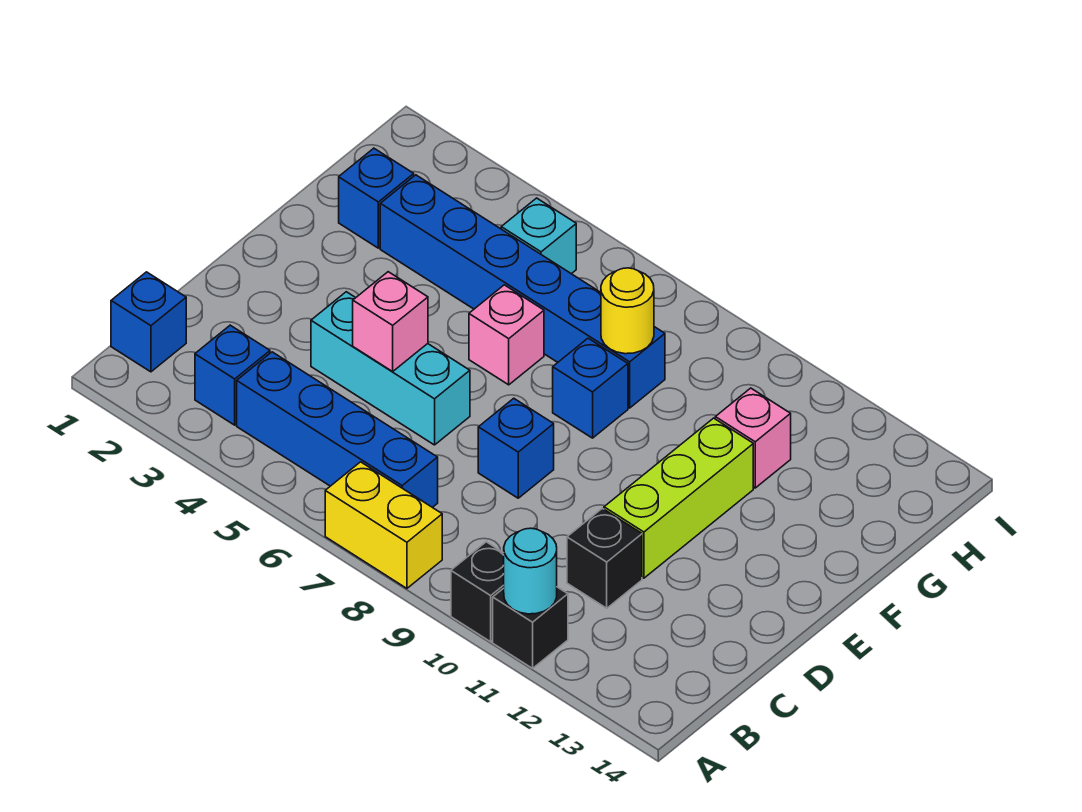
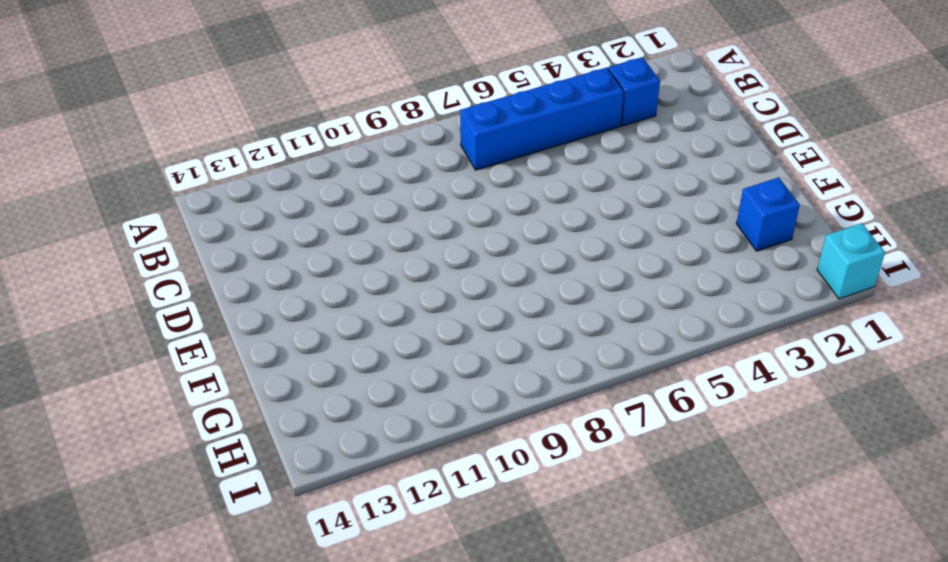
cyan brick I1 level 1 -> cyan brick H5 level 1
none -> yellow brick A7:A8 level 1
none -> black brick A10 level 1
none -> black brick A11 level 1

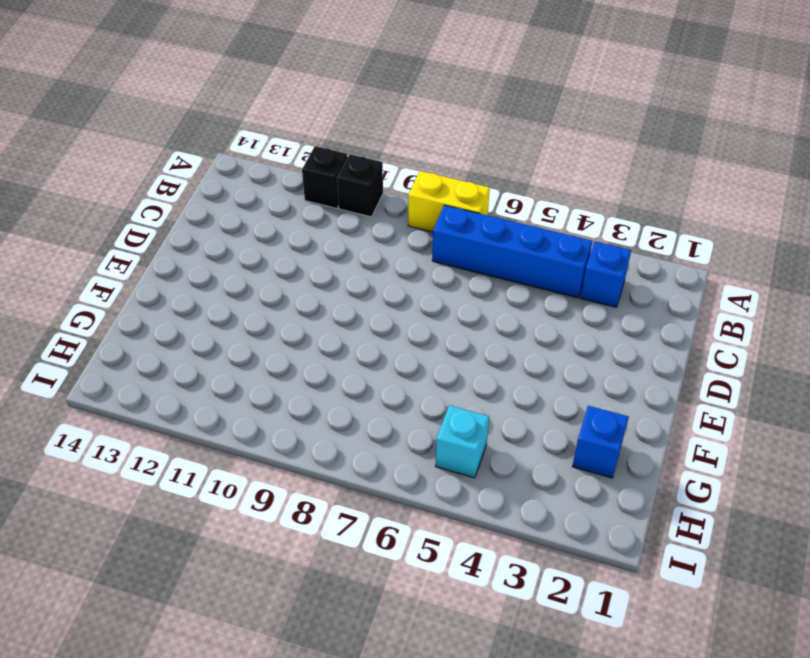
none -> blue brick B1 level 1
none -> black brick C11 level 1
none -> cyan brick D4:D6 level 1

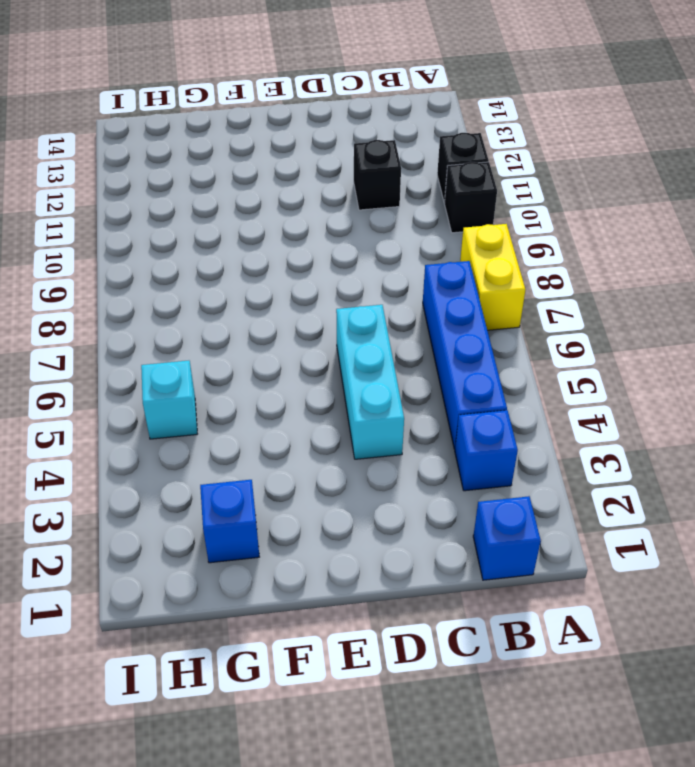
none -> blue brick D8 level 1
none -> lime brick D11:F11 level 1
none -> pink brick F6 level 1

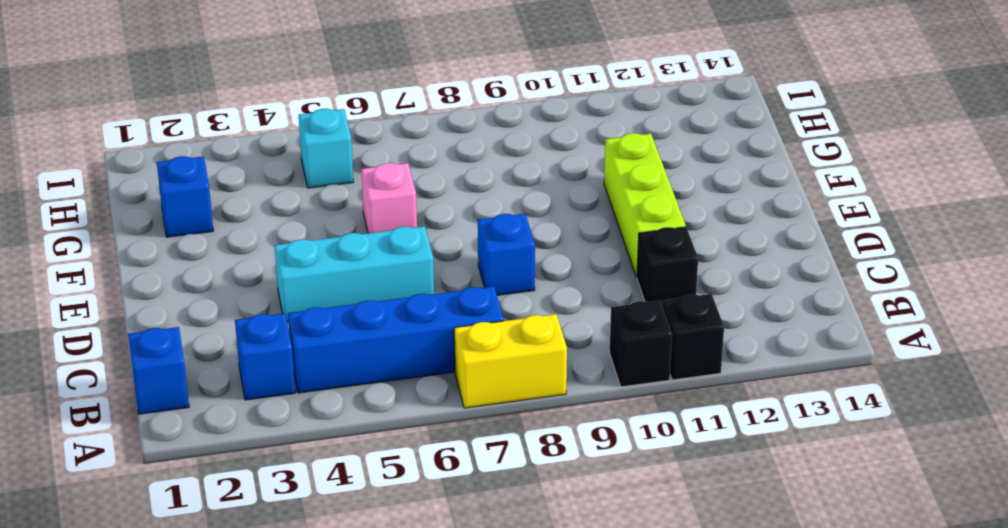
none -> blue brick F8 level 1
none -> blue brick G3:G8 level 1
none -> pink brick G11 level 1

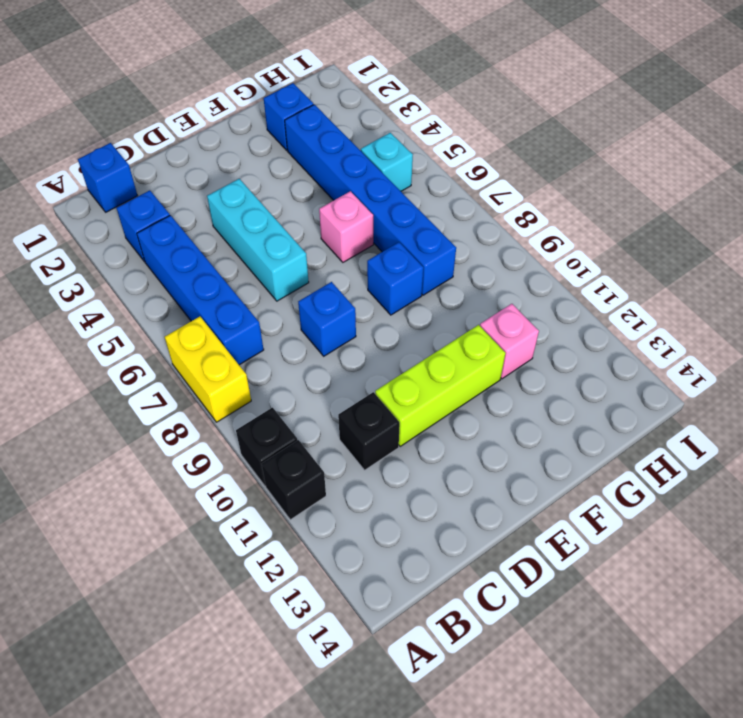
none -> cyan round brick A11 level 2
none -> pink brick D5 level 2
none -> yellow round brick G8 level 2

